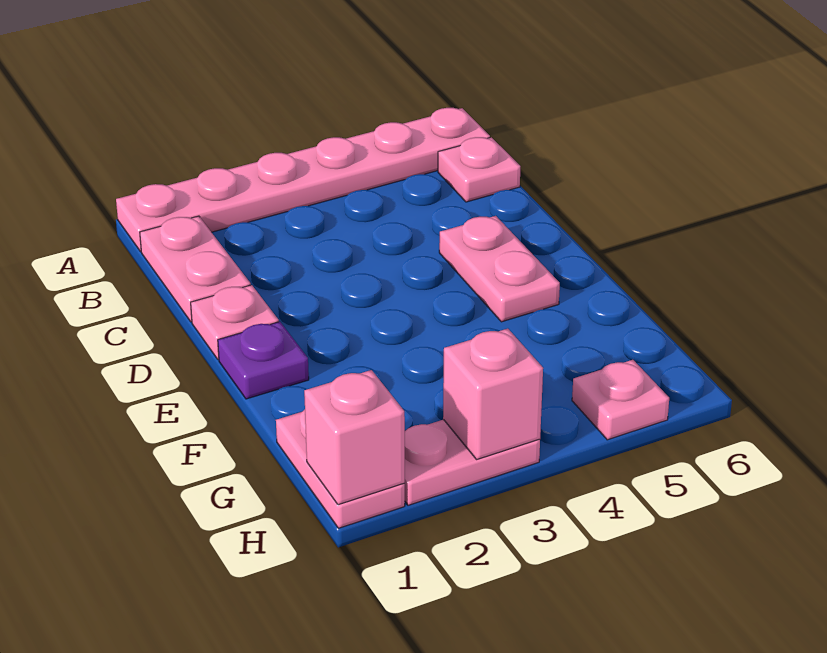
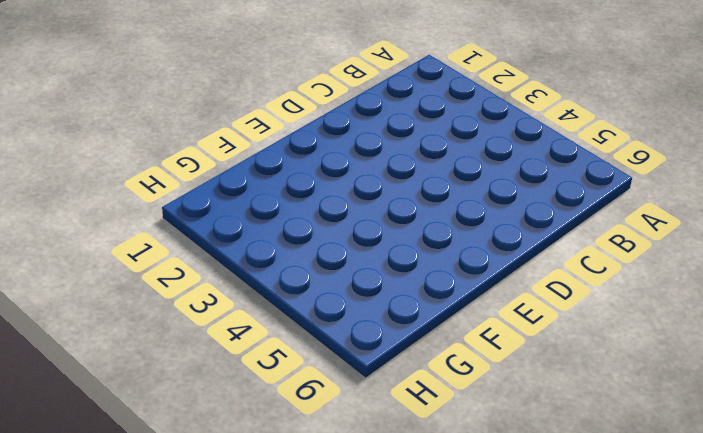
none -> pink plate A1:A6 level 1
none -> pink plate B1:C1 level 1

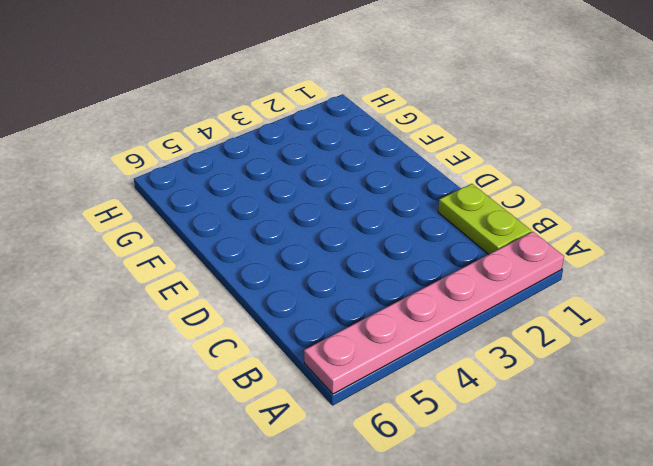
lime plate B1:C1 level 1 -> pink plate B1:C1 level 1
none -> pink plate B6 level 1
none -> pink plate D1 level 1

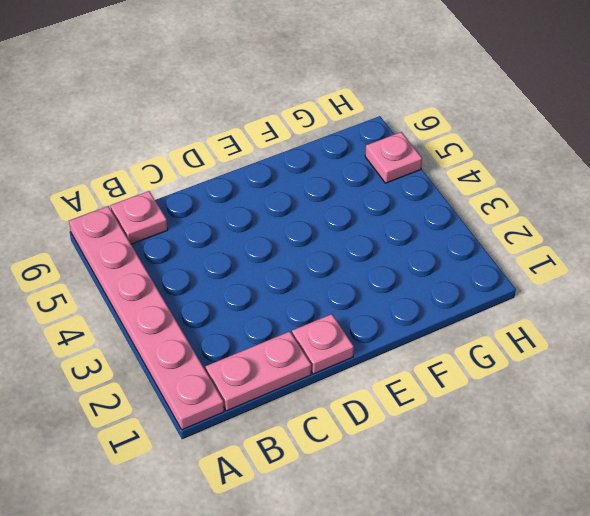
none -> pink plate D5:E5 level 1
none -> purple plate E1 level 1

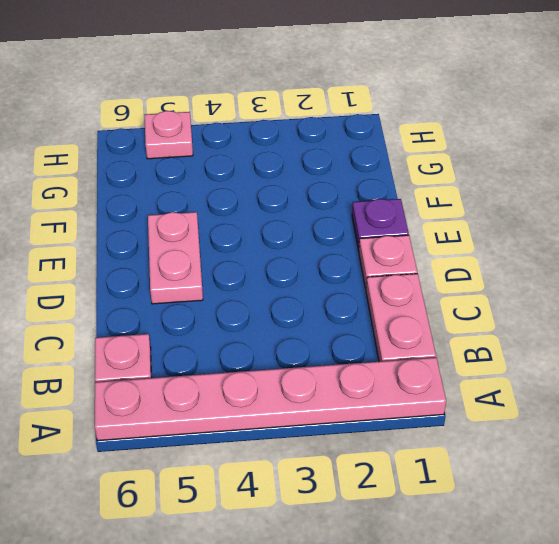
none -> pink plate G1:H1 level 1
none -> pink plate H2:H3 level 1

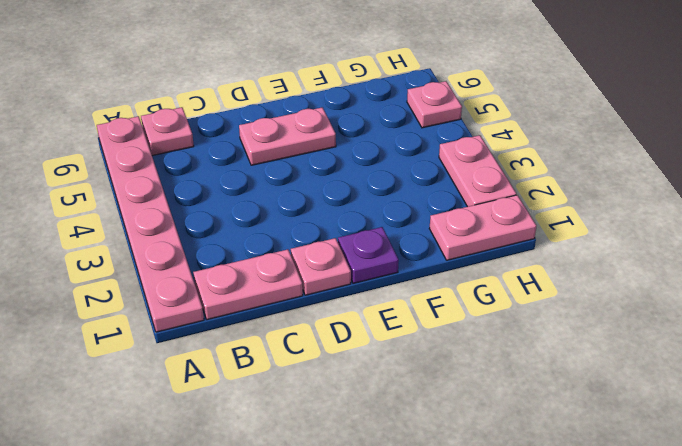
none -> pink brick H1 level 2
none -> pink brick H3 level 2

